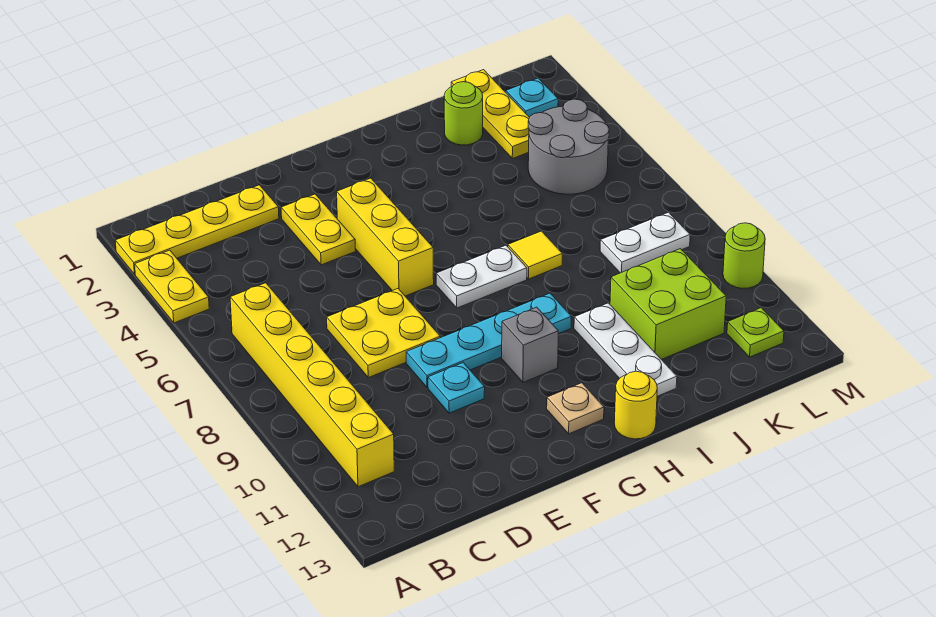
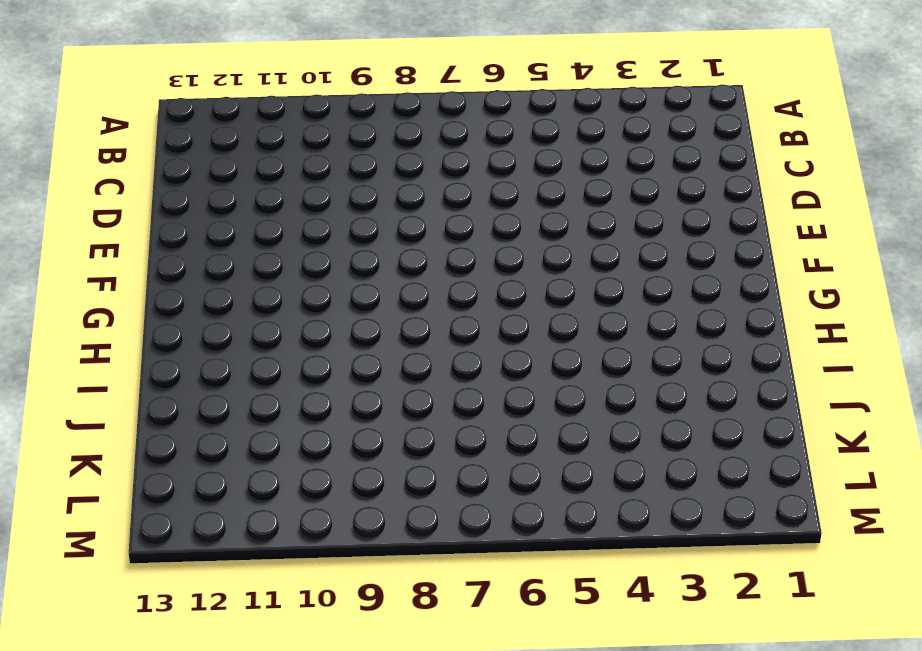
none -> yellow plate A2:D2 level 1
none -> yellow plate A3:A4 level 1
none -> yellow brick B6:B11 level 1

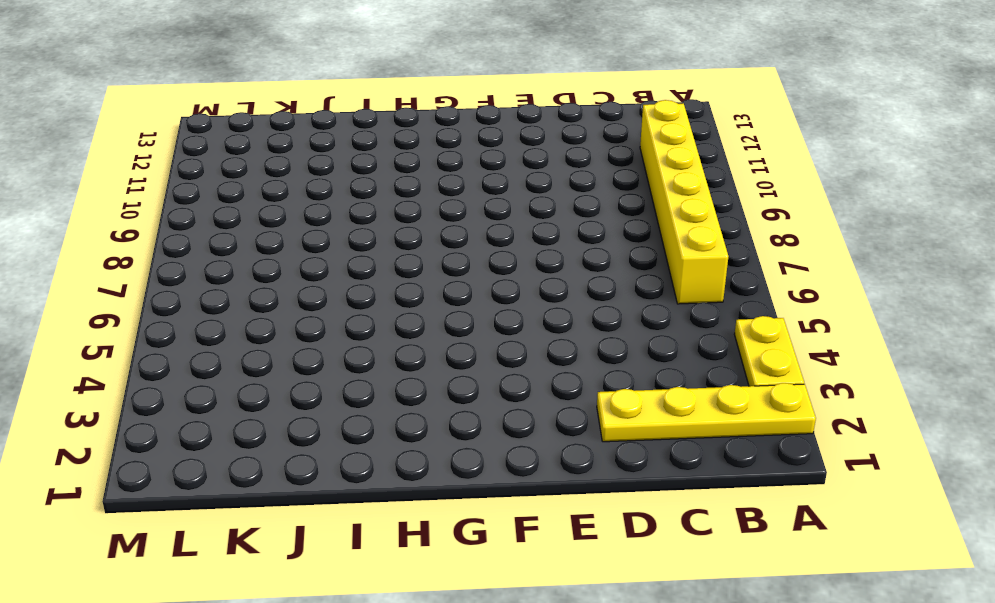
none -> yellow plate D7:E8 level 1
none -> yellow plate E3:E4 level 1
none -> cyan plate E9:H9 level 1

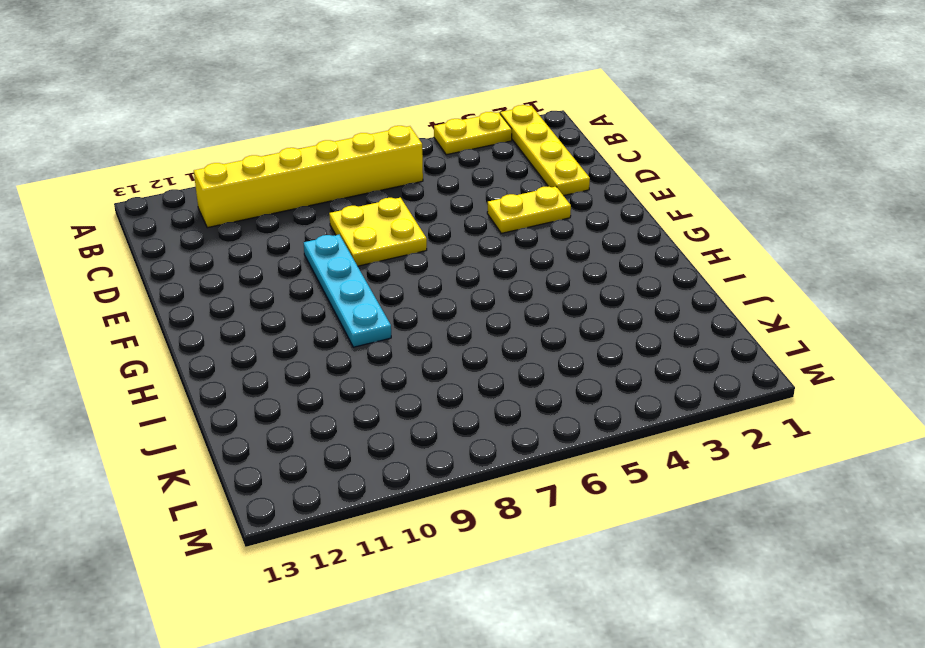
none -> cyan plate E10 level 1
none -> yellow brick F4:F6 level 1
none -> white plate G7:H7 level 1

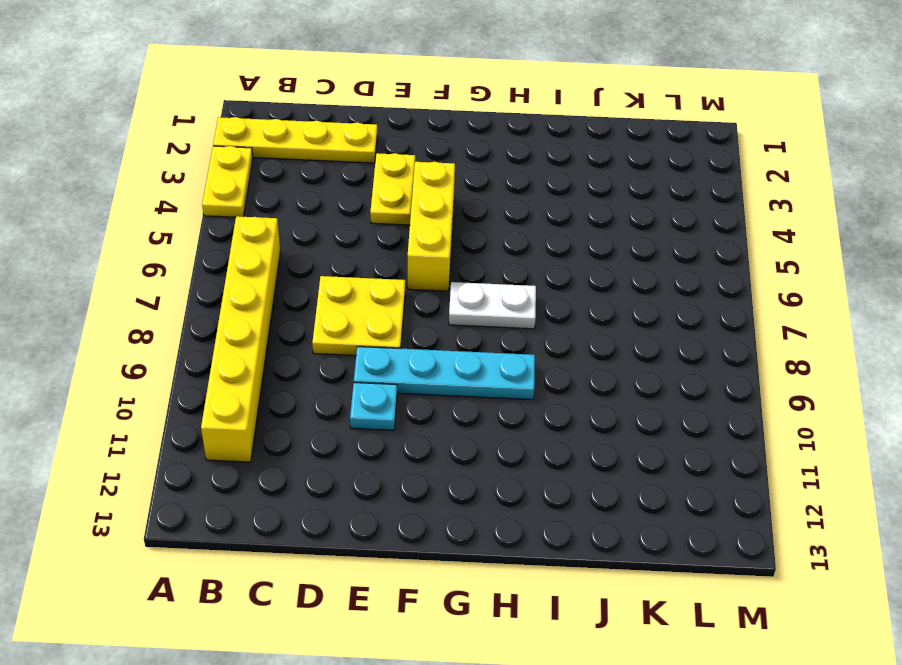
none -> grey brick G10 level 1
none -> tan plate G12 level 1
none -> yellow round brick H13 level 1

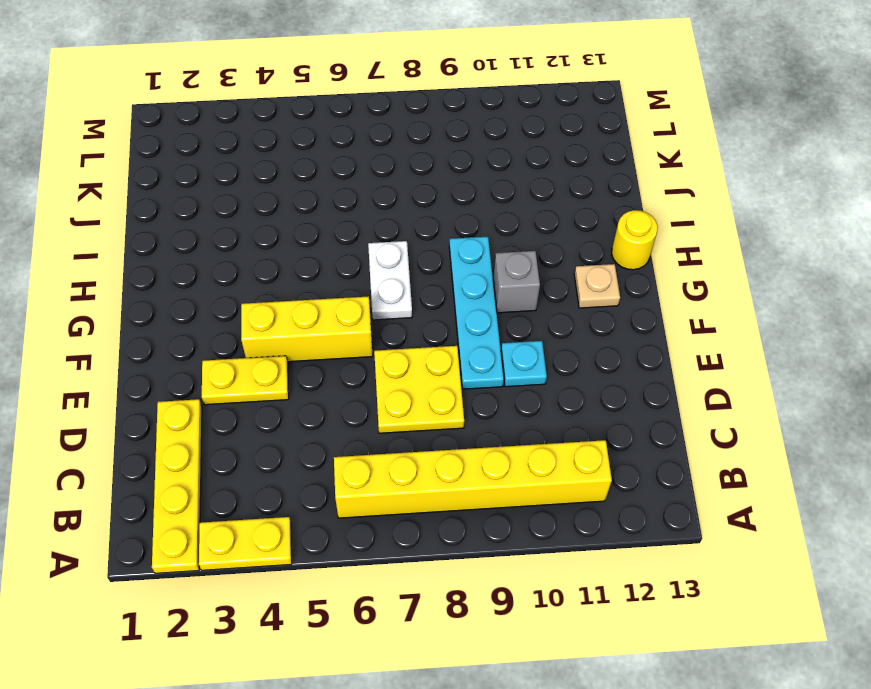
none -> yellow tile I7 level 1
none -> white plate I10:I12 level 1
none -> lime round brick J2 level 1

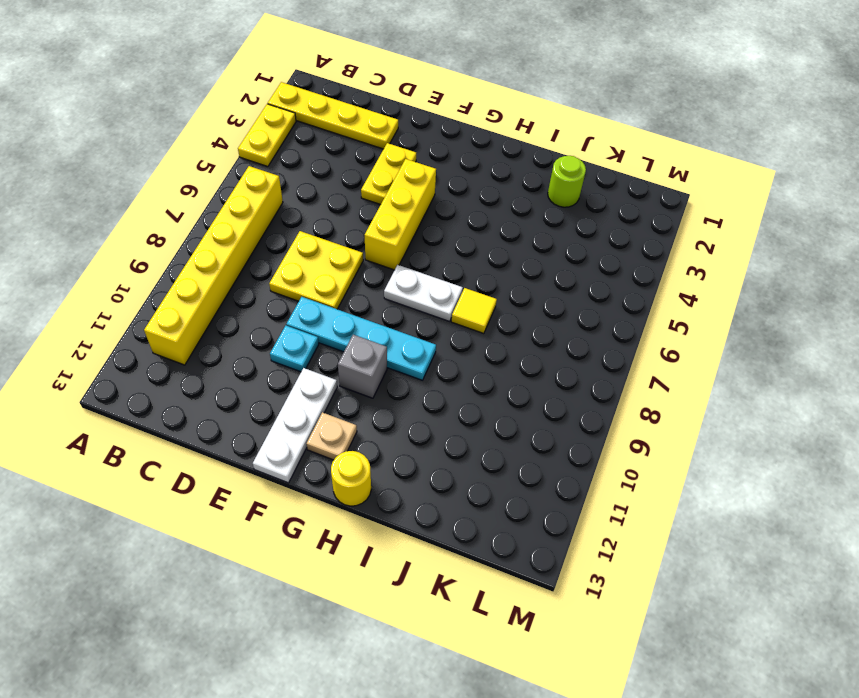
white plate F11:F13 level 1 -> white plate I10:I12 level 1
none -> lime brick J10:K11 level 1
none -> yellow plate K1:K3 level 1
none -> grey round brick K4:L5 level 1

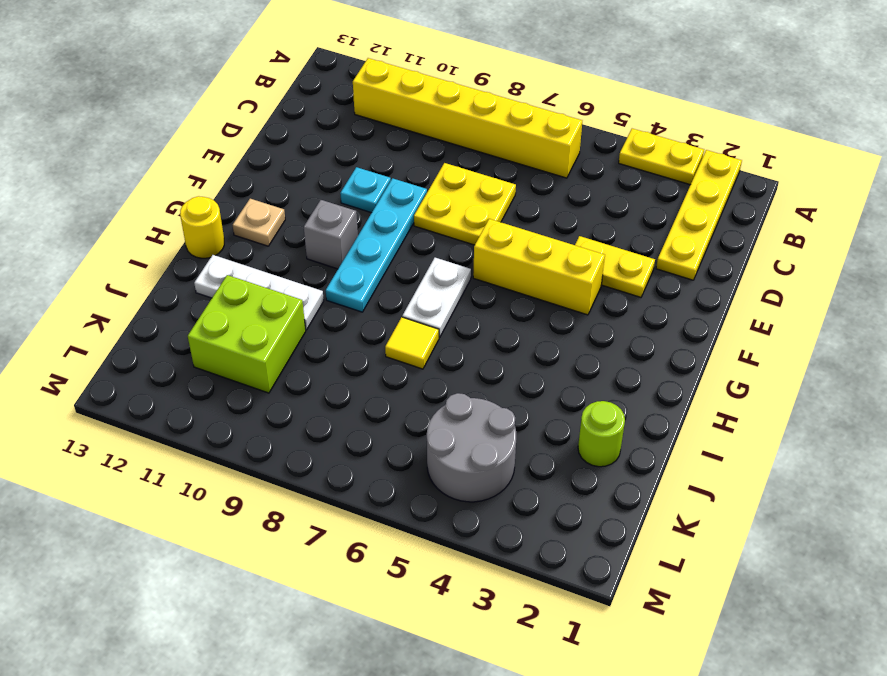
none -> yellow plate K1:K3 level 1
none -> white plate K8:L8 level 1
none -> cyan plate L2 level 1

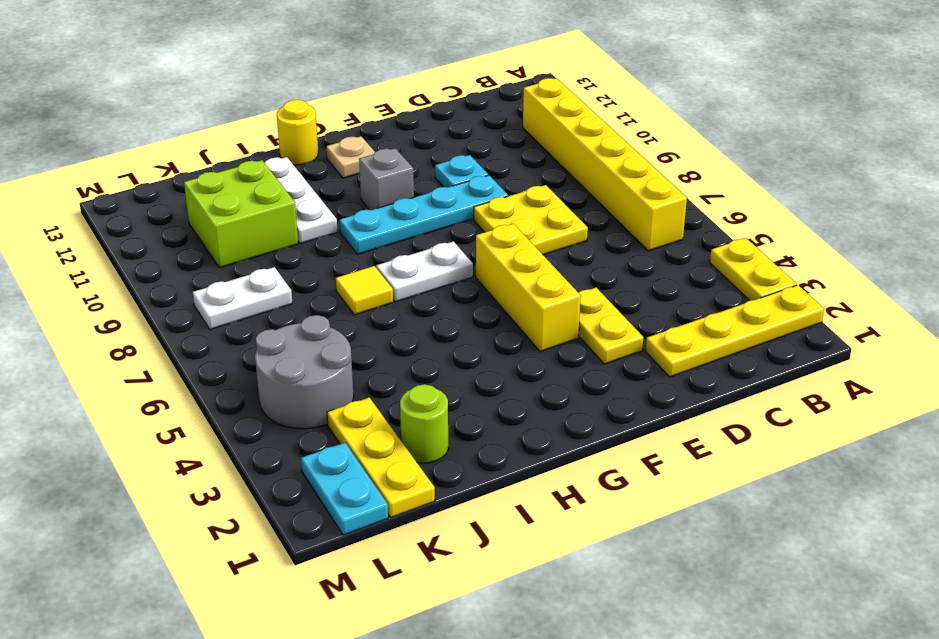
cyan plate L1:L2 level 1 -> cyan plate L2 level 1
none -> lime plate L12 level 1
none -> lime round brick M10 level 1

